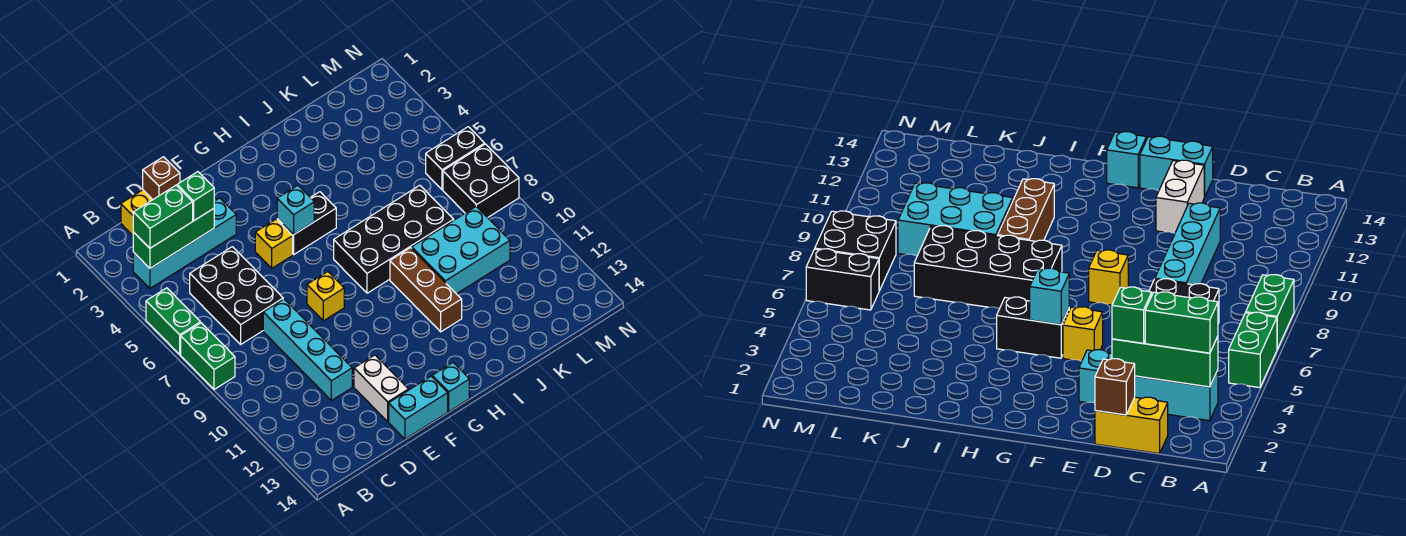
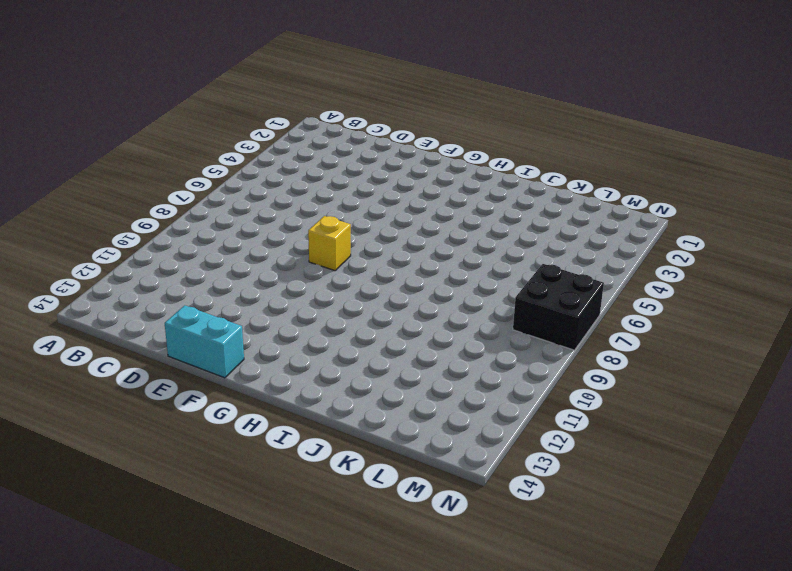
none -> green brick A5:A6 level 1
none -> green brick A7:A8 level 1
none -> cyan brick B3:E3 level 1

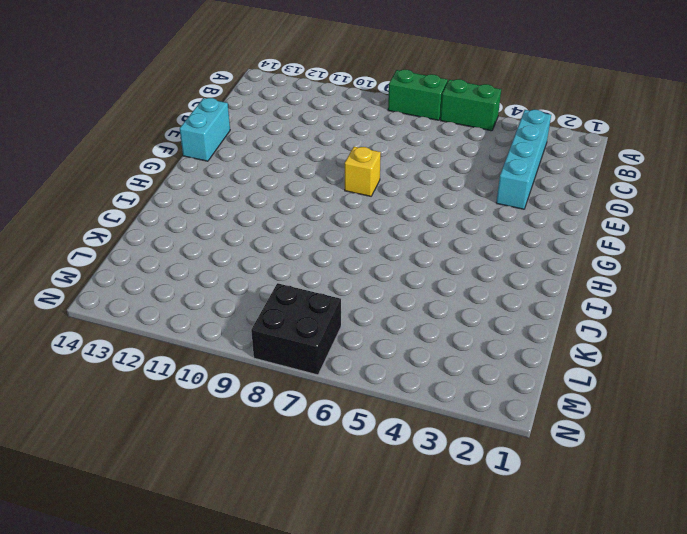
none -> yellow brick C1:D1 level 1
none -> black brick C5:D7 level 1
none -> cyan brick D8:D11 level 1

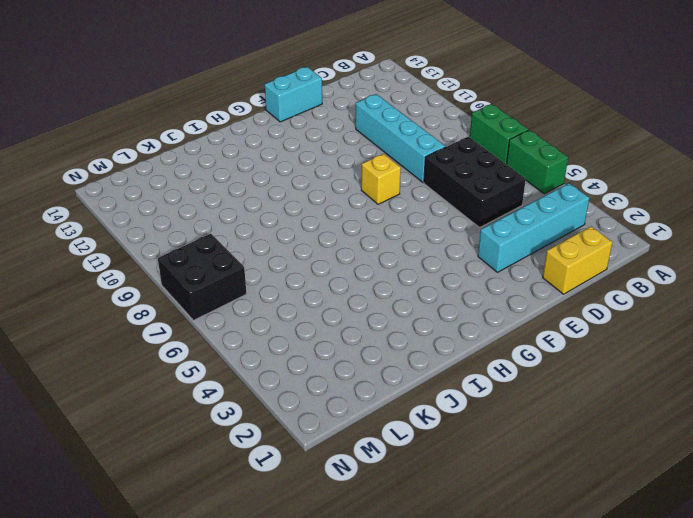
none -> white brick E12:E13 level 1
none -> yellow brick F5 level 1
none -> black brick G5:H5 level 1

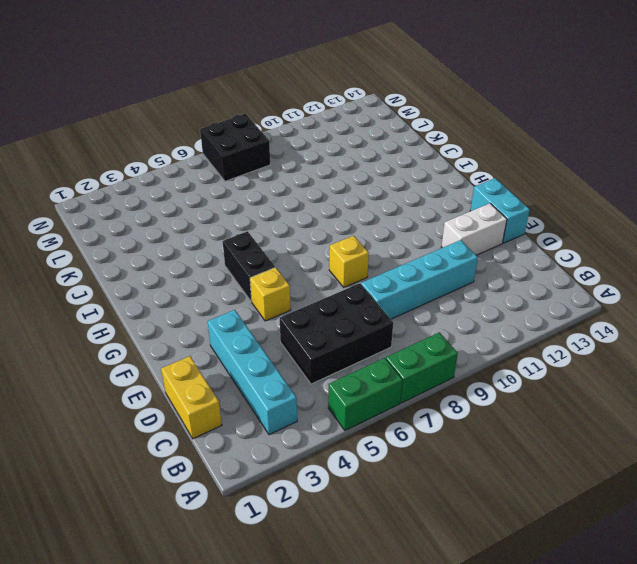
none -> cyan brick G14 level 1
none -> black brick H7:K8 level 1
none -> brown brick I9:I11 level 1

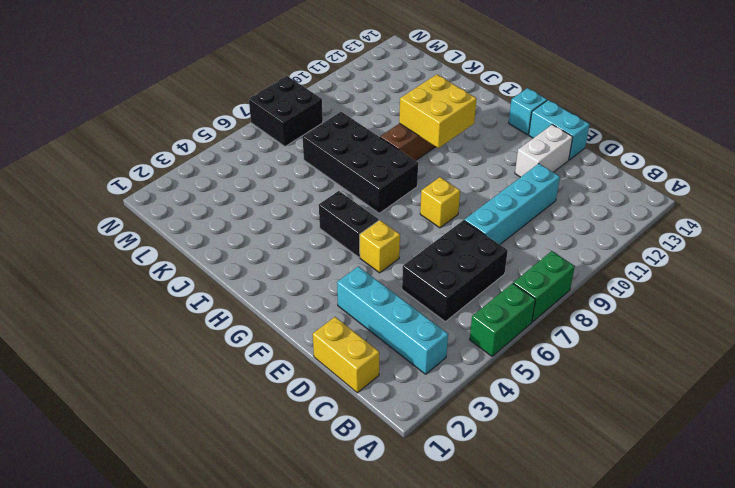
yellow brick H10:I11 level 2 -> none
none -> cyan brick J9:L10 level 1
none -> black brick M6:N6 level 1
none -> green brick B3:D3 level 2

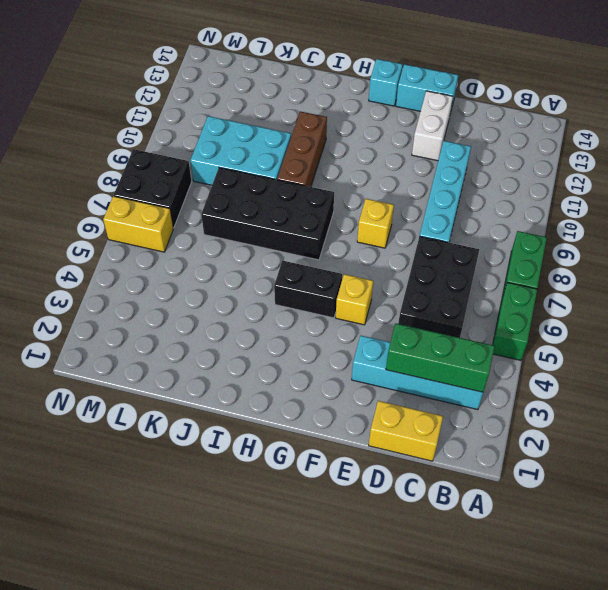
yellow brick M6:N6 level 1 -> black brick M6:N6 level 1
none -> brown brick D1 level 2
none -> cyan brick G5 level 2
none -> green brick B3:C3 level 3

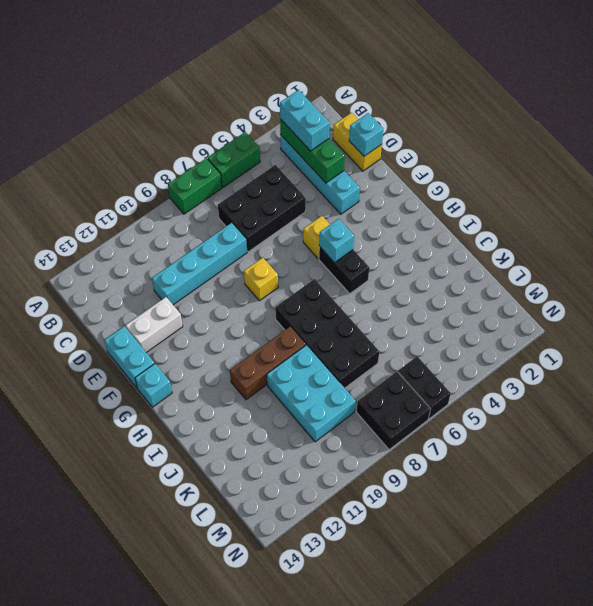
cyan brick B3:C3 level 3 -> green brick B3:C3 level 3
cyan brick D1 level 2 -> brown brick D1 level 2
none -> green brick D3 level 3

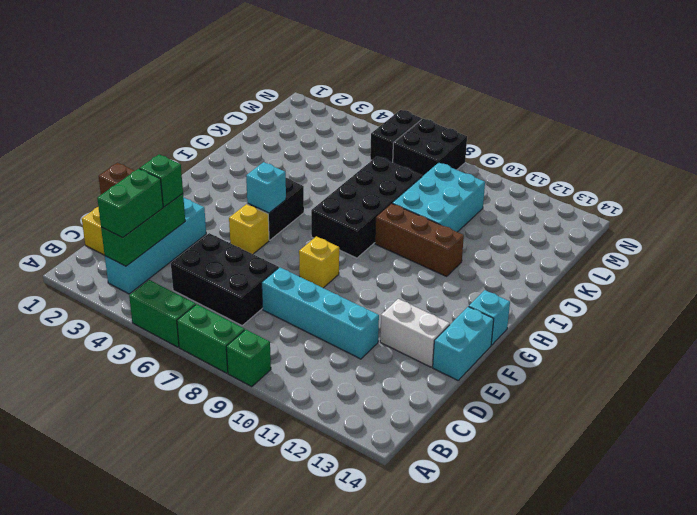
green brick A9 level 1 -> none

